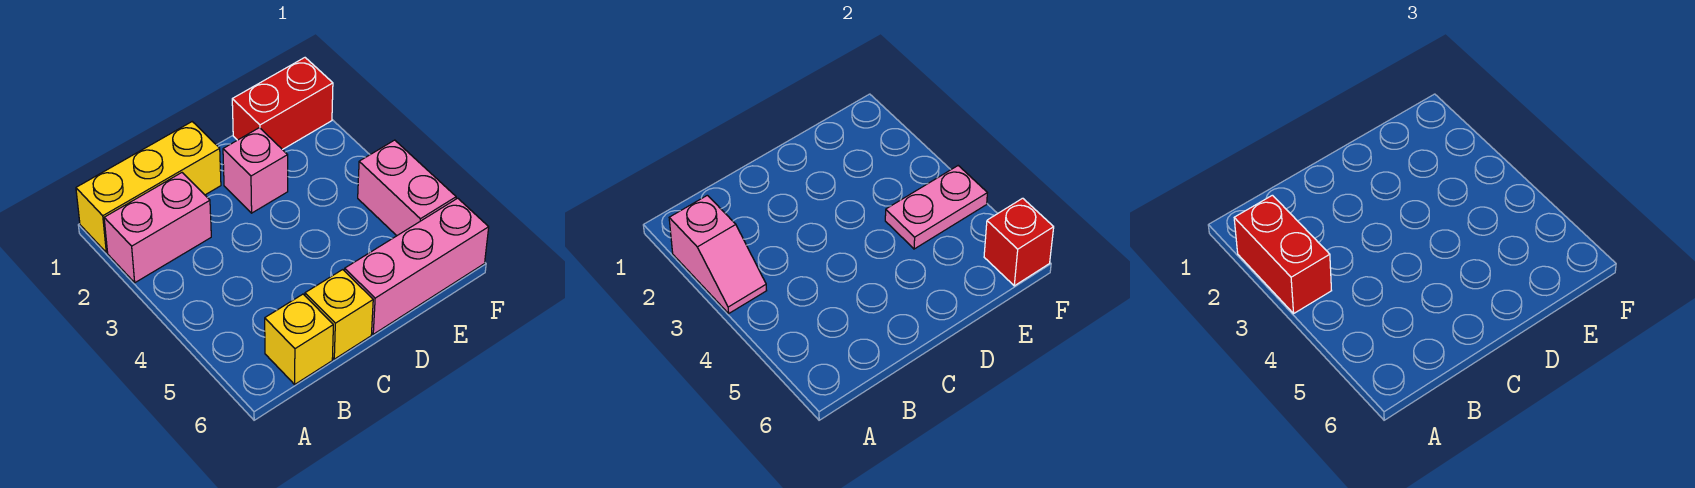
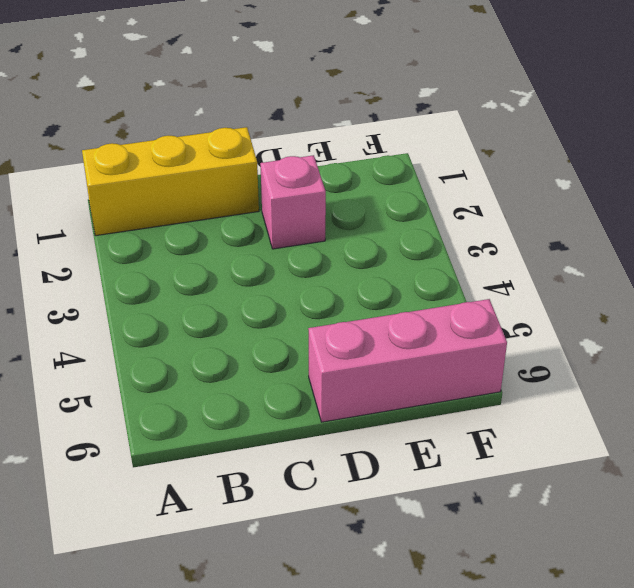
none -> pink brick A2:B2 level 1
none -> yellow brick B6 level 1
none -> yellow brick C6 level 1

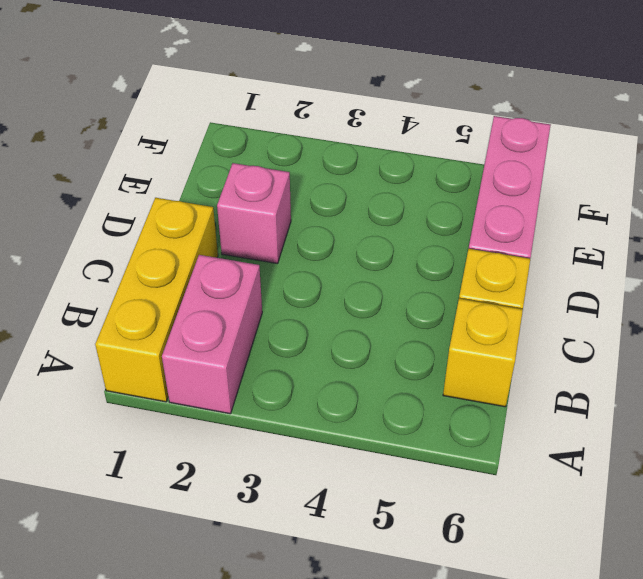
none -> red brick E1:F1 level 1
none -> pink brick F4:F5 level 1
none -> pink slope A2:A3 level 2 top 2

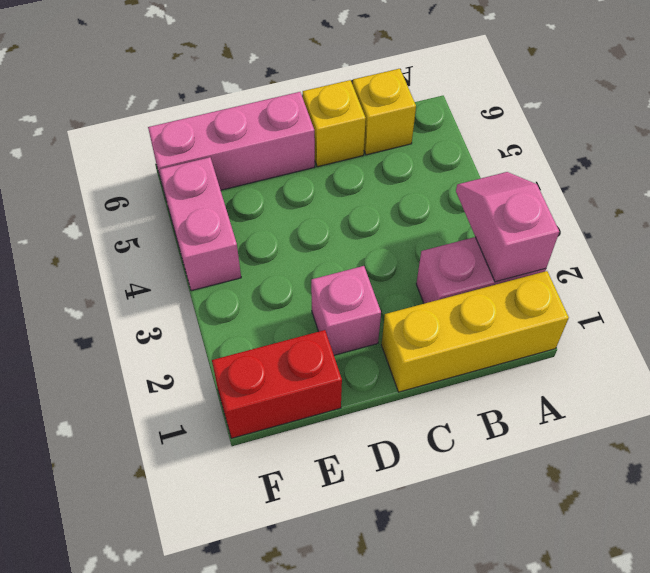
none -> pink plate E4:F4 level 2
none -> red brick F6 level 2
none -> red brick A2:A3 level 3

